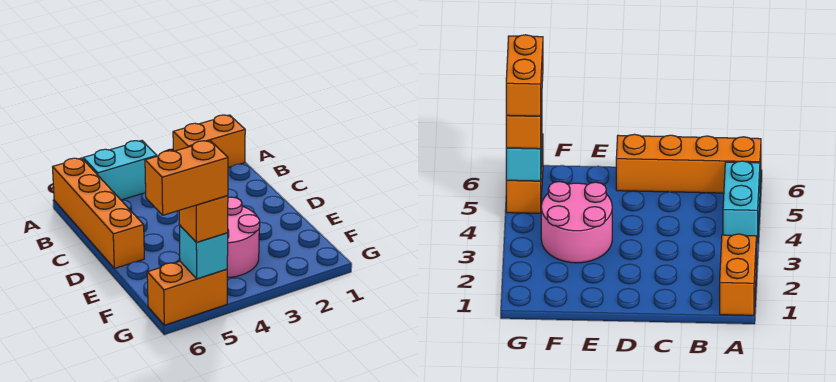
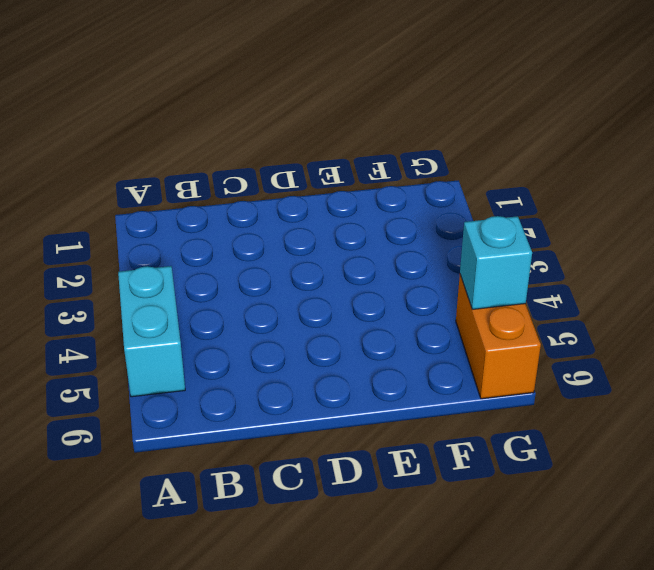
none -> orange brick A1:A2 level 1
none -> orange brick A6:D6 level 1

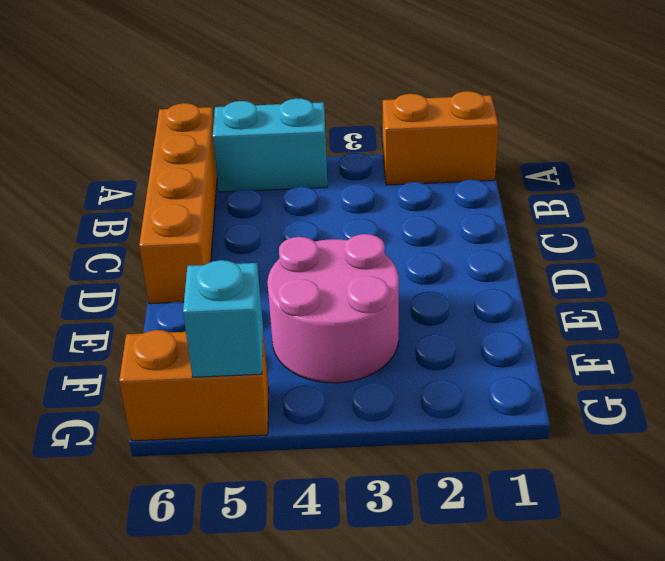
none -> orange brick G5 level 3
none -> orange brick G5:G6 level 4

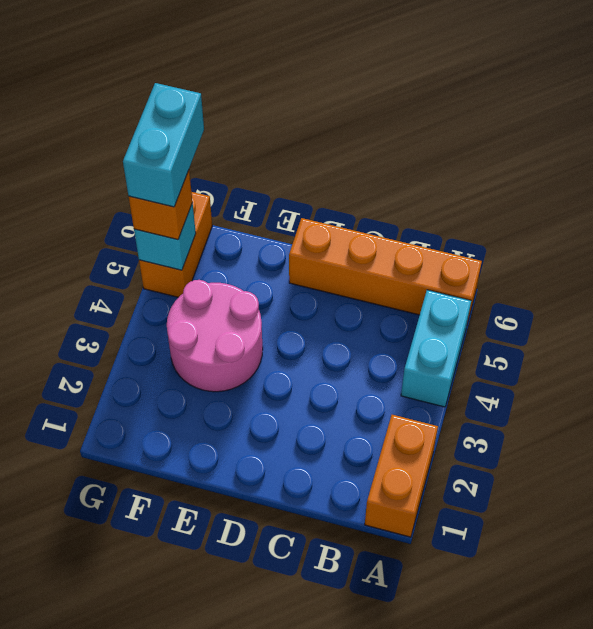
cyan brick G5:G6 level 4 -> orange brick G5:G6 level 4

